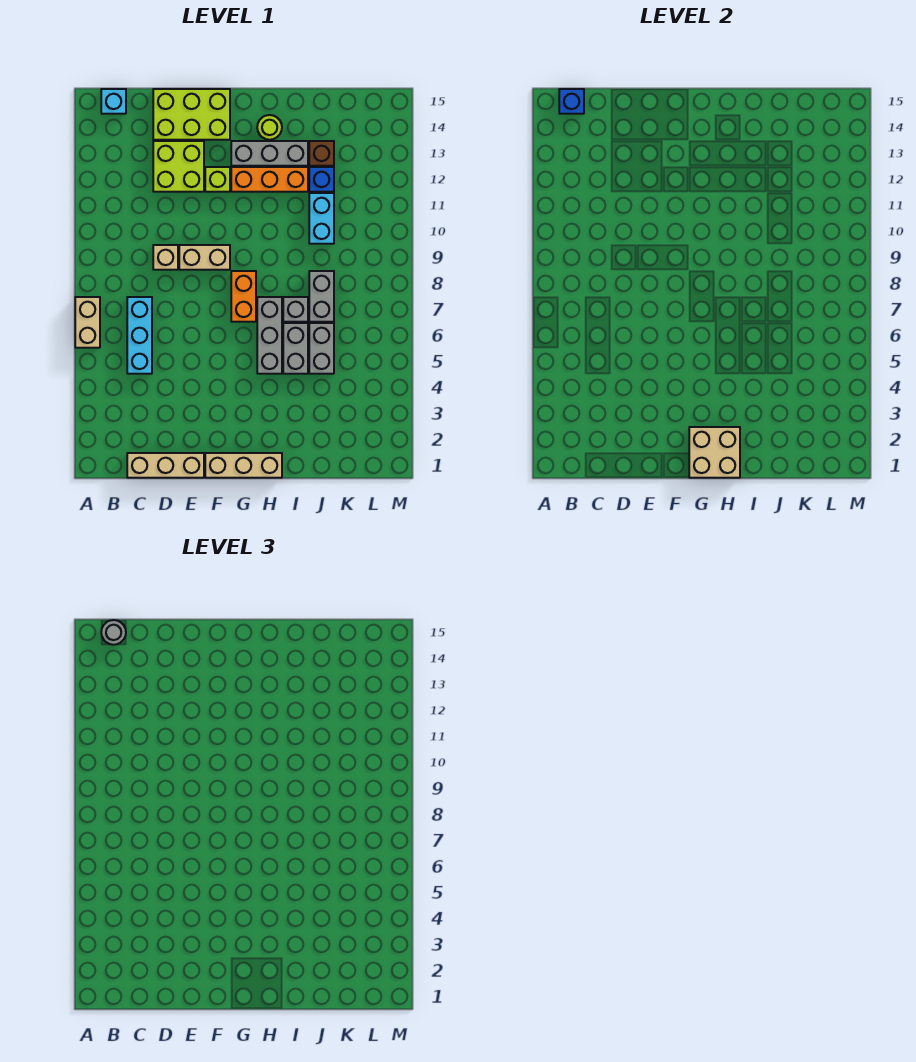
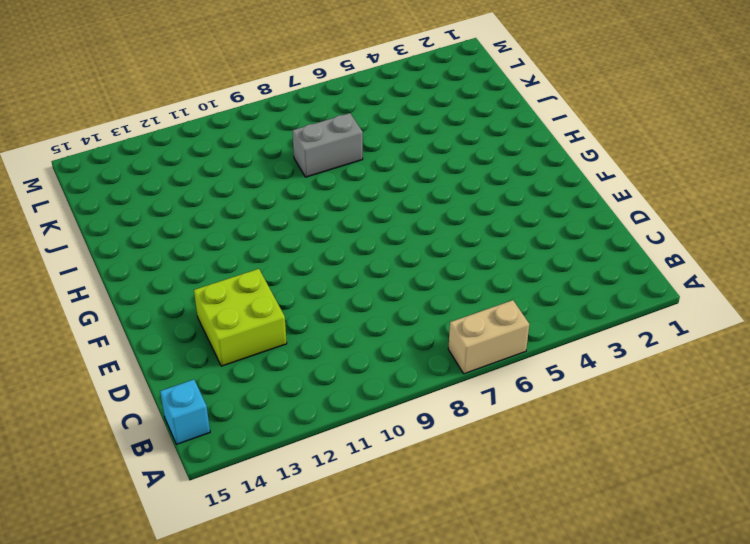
none -> tan brick C1:E1 level 1
none -> cyan brick C5:C7 level 1
none -> tan brick D9 level 1

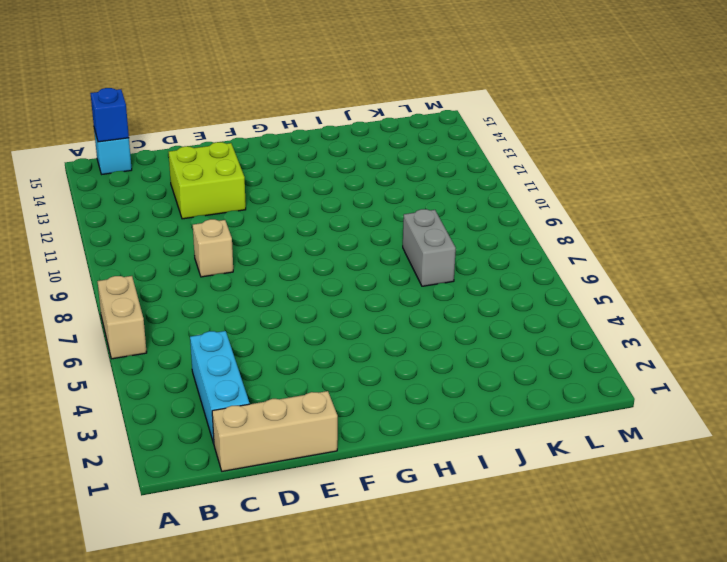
cyan brick C2:C4 level 1 -> cyan brick C5:C7 level 1
none -> lime brick D14:F15 level 1
none -> tan brick E9:F9 level 1
none -> tan brick F1:H1 level 1

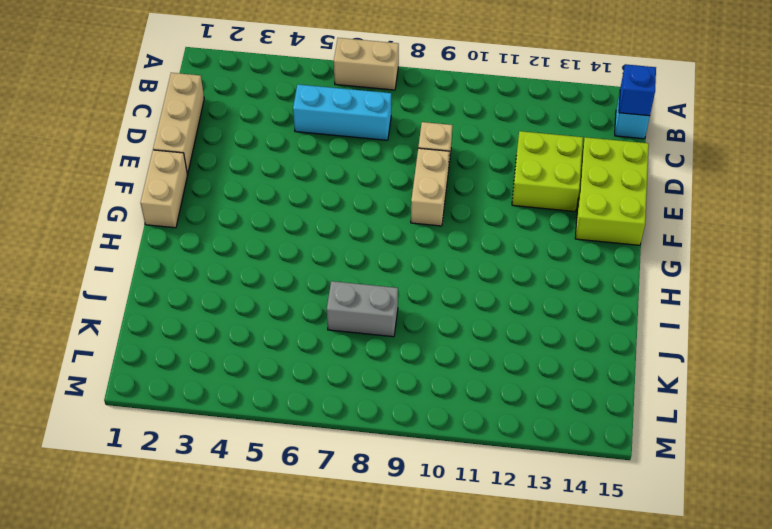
tan brick F1:G1 level 1 -> tan brick F1:H1 level 1
none -> lime brick F12 level 1
none -> orange brick G7:G8 level 1
none -> orange brick G12:I12 level 1

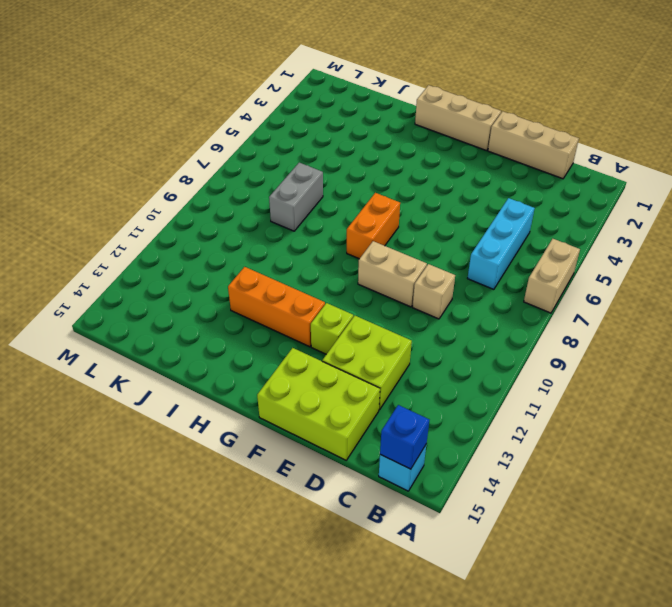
none -> grey brick G13:I13 level 1
none -> grey brick H5:H7 level 1
none -> lime round brick H14 level 1

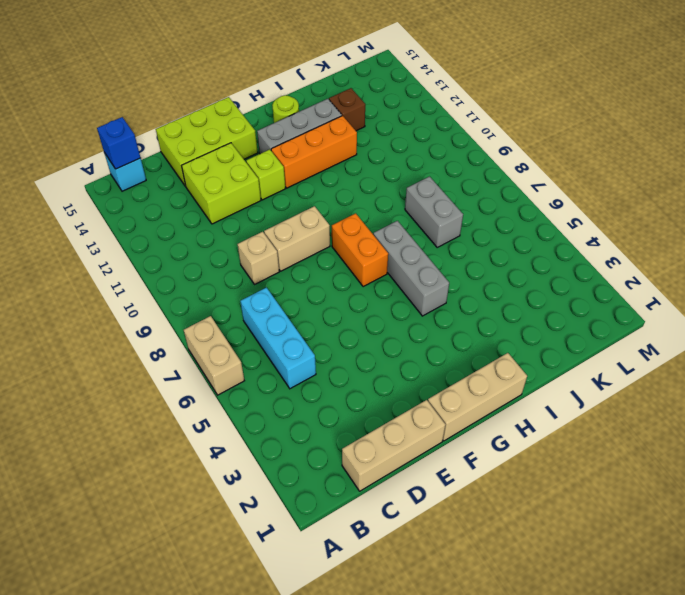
none -> grey brick I5:I6 level 1
none -> grey brick I7 level 1
none -> grey brick J5:J6 level 1

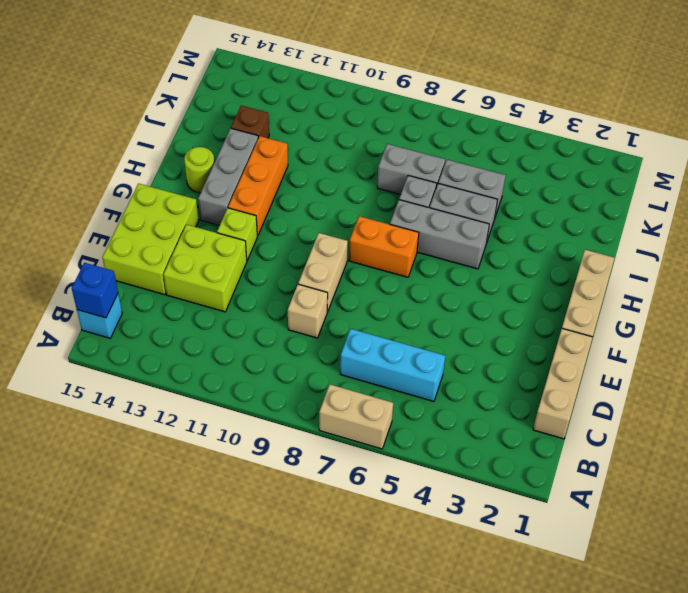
none -> cyan brick J10:J11 level 1
none -> blue brick J12 level 1
none -> tan brick G1:H2 level 2

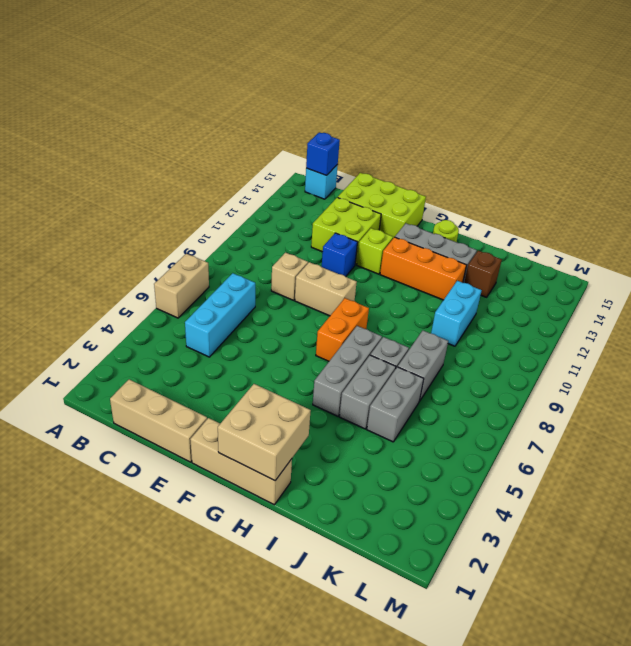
blue brick E11 level 1 -> blue brick J12 level 1
none -> grey round brick B15 level 3

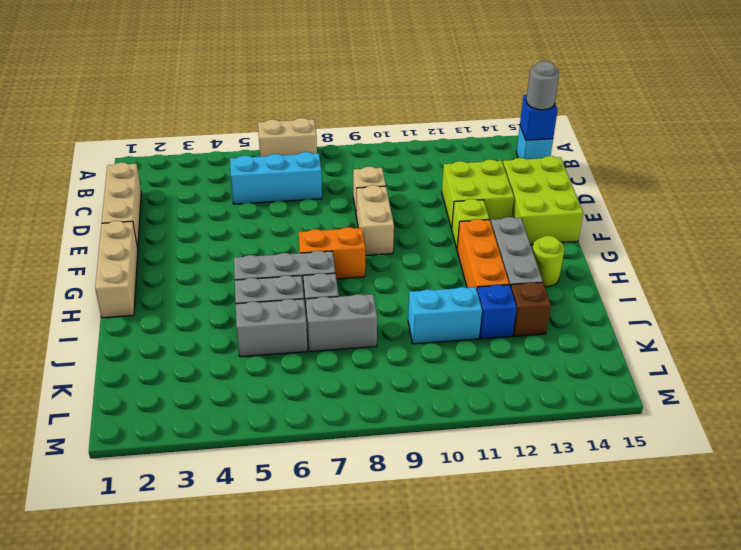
none -> tan brick G1:H2 level 2

